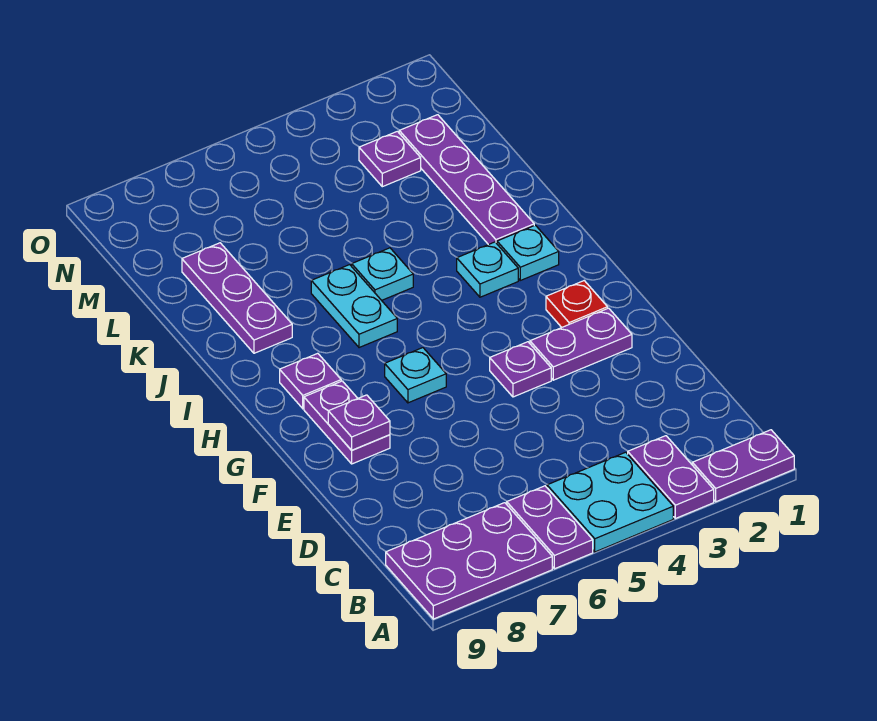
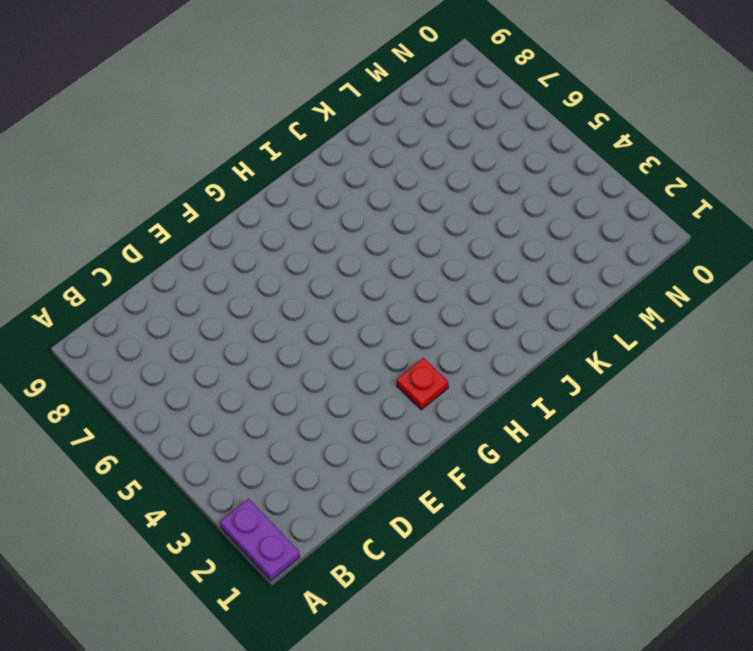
none -> purple plate A3:B3 level 1
none -> cyan plate A4:B5 level 1
none -> purple plate A6:B6 level 1

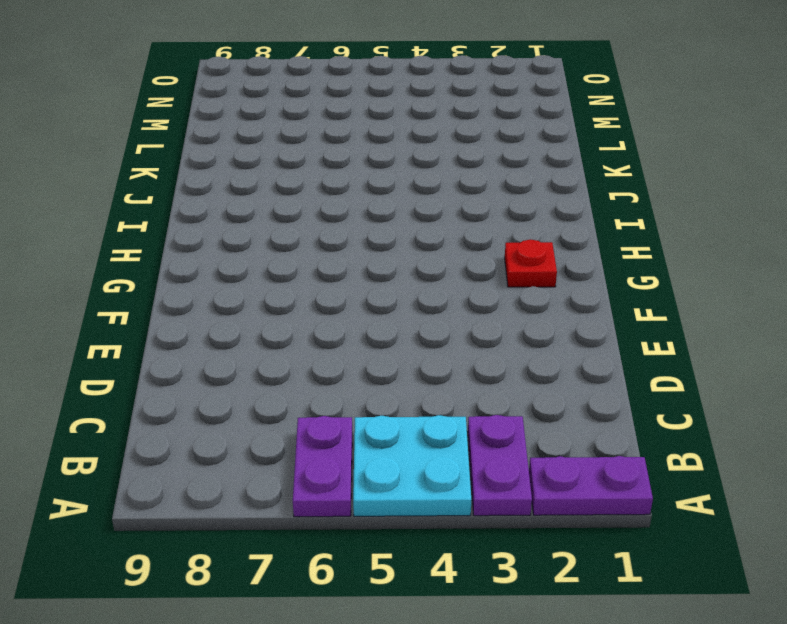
none -> purple plate A7:B9 level 1
none -> purple plate F2:F3 level 1
none -> purple plate F4 level 1

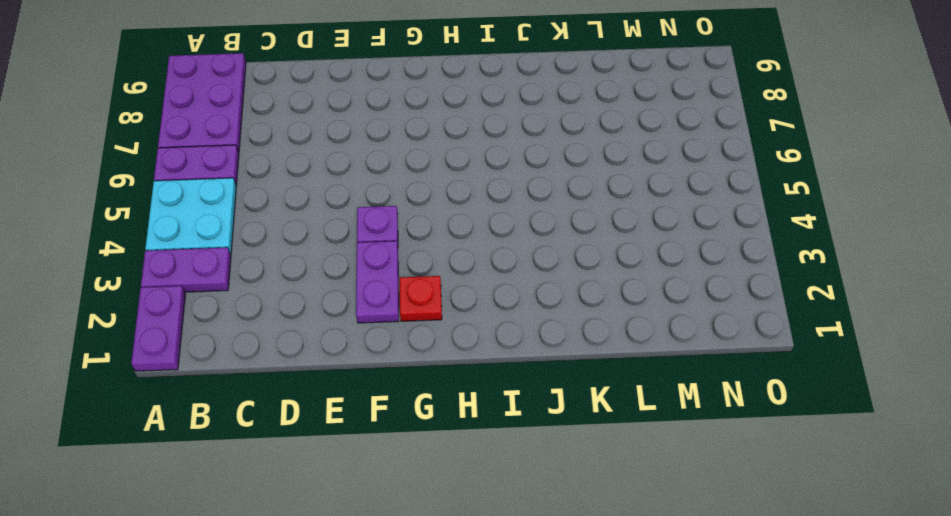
none -> purple plate F8:G8 level 1
none -> cyan plate G6 level 1
none -> purple plate H8 level 1

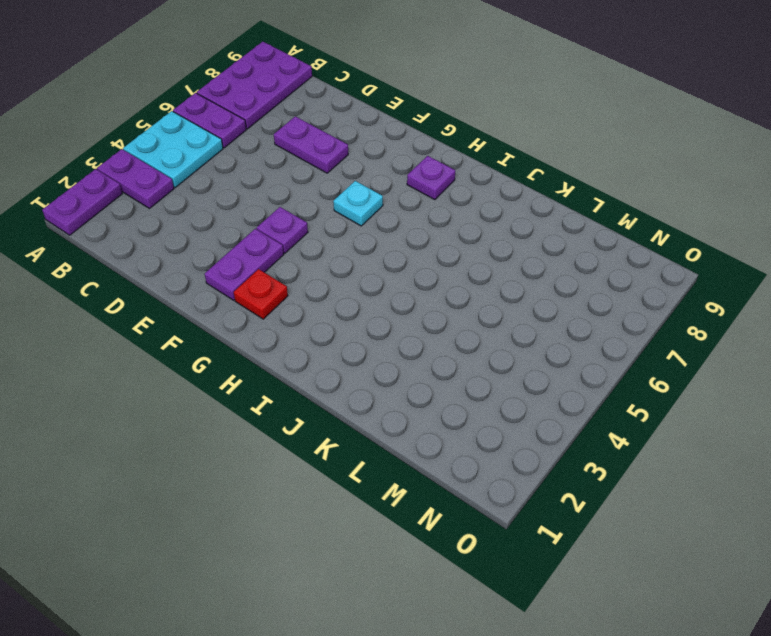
purple plate D7:E7 level 1 -> purple plate F8:G8 level 1
none -> cyan plate I2 level 1
none -> cyan plate I3 level 1
none -> cyan plate I6:J6 level 1

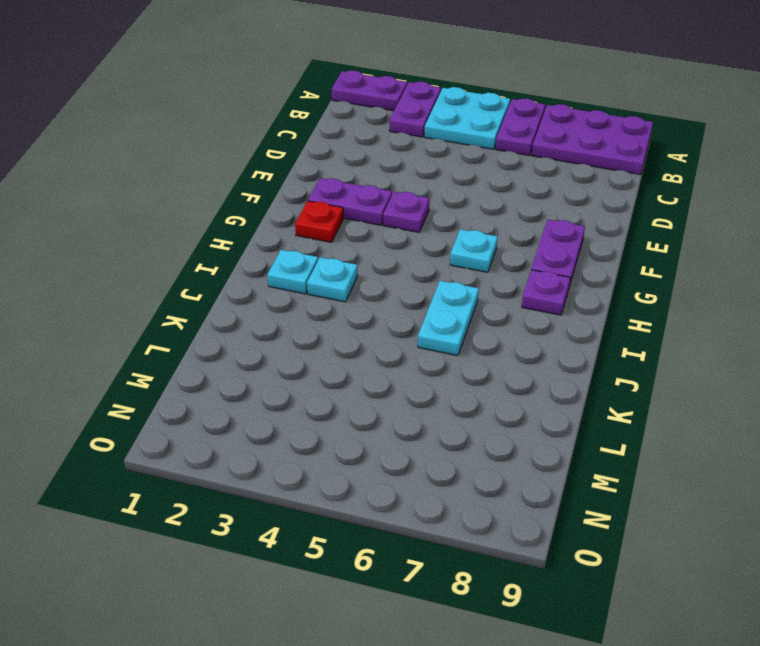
none -> purple plate J2:M2 level 1
none -> cyan plate J5 level 1
none -> purple plate J8:L8 level 1

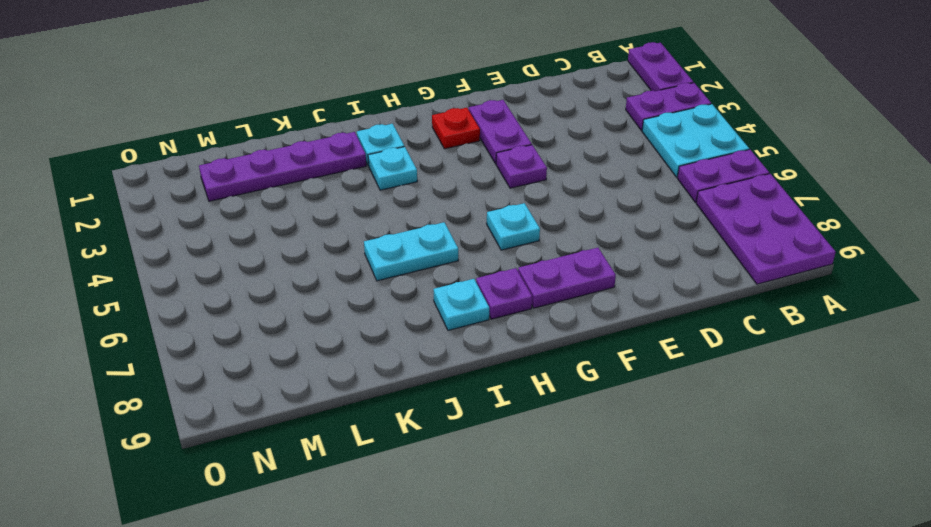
cyan plate I8 level 1 -> cyan plate J5 level 1
none -> purple plate J8:L8 level 1
none -> purple plate M3 level 1
none -> purple plate F8 level 2

